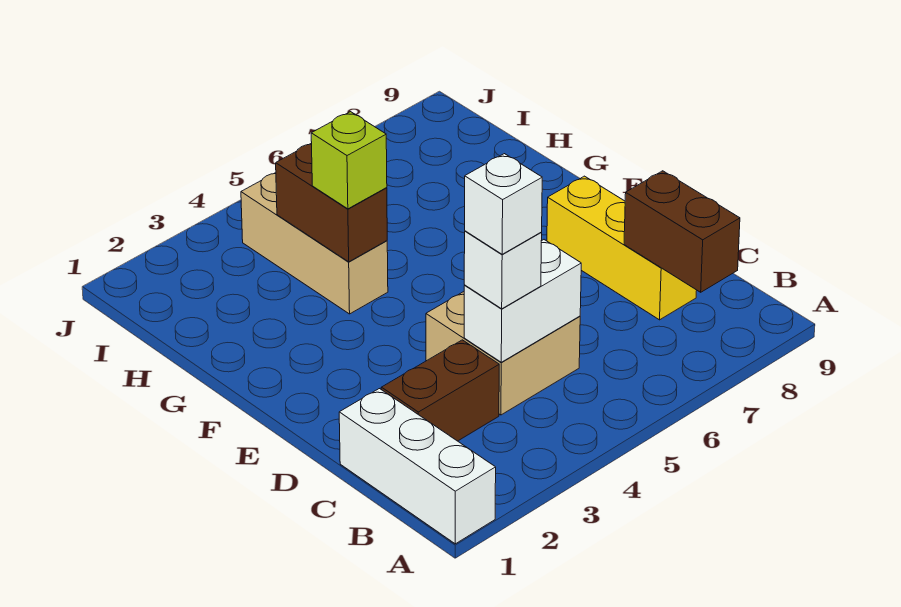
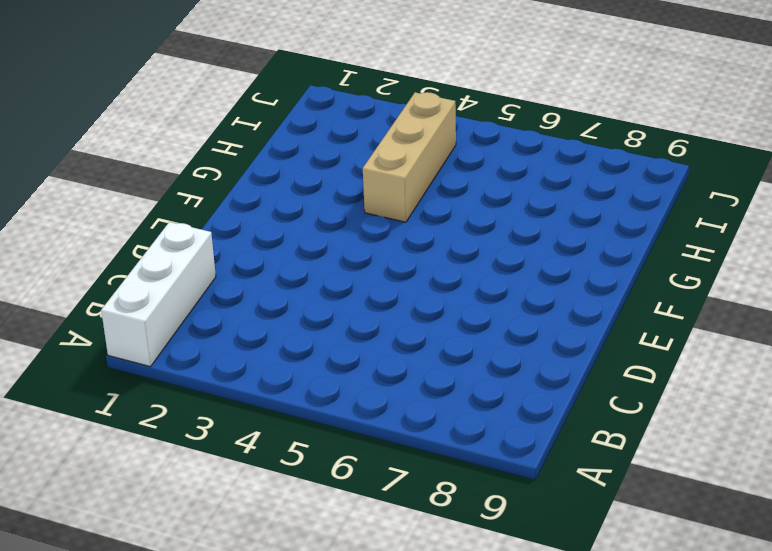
none -> brown brick C2:C3 level 1
none -> tan brick C4:D5 level 1

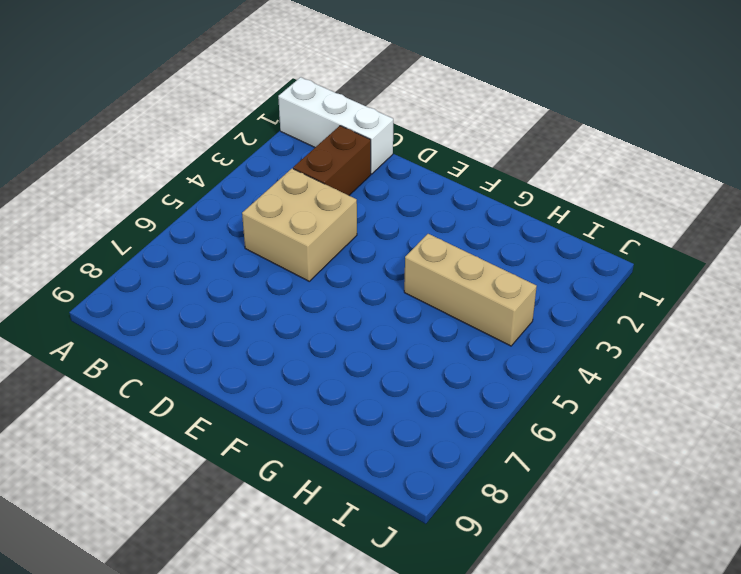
none -> yellow brick C8:E8 level 1
none -> brown brick B8:C8 level 2

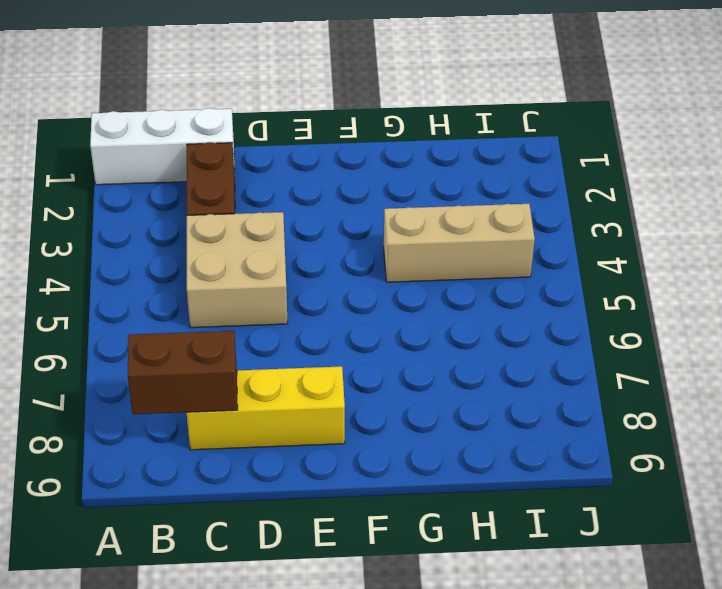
none -> white brick C4:C5 level 2
none -> brown brick G4:H4 level 2

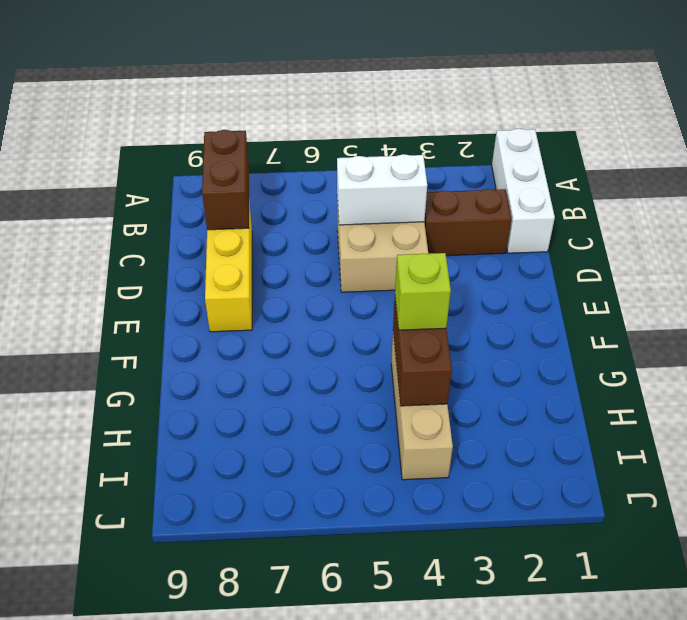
none -> white brick C4 level 3
none -> white brick C4 level 4

